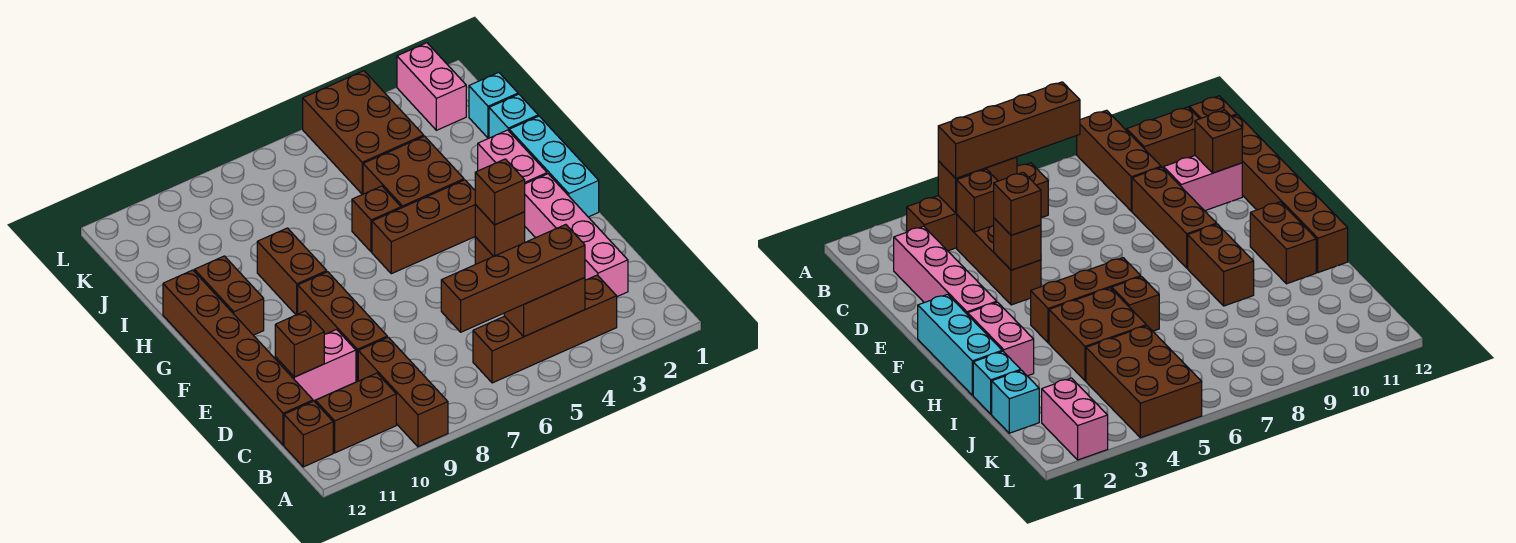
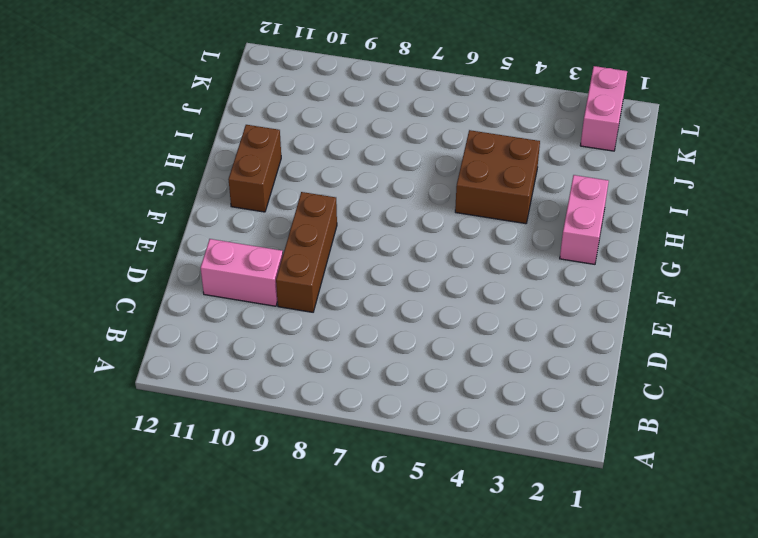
none -> brown brick A9:C9 level 1
none -> brown brick B3:B6 level 1
none -> brown brick B10:B11 level 1

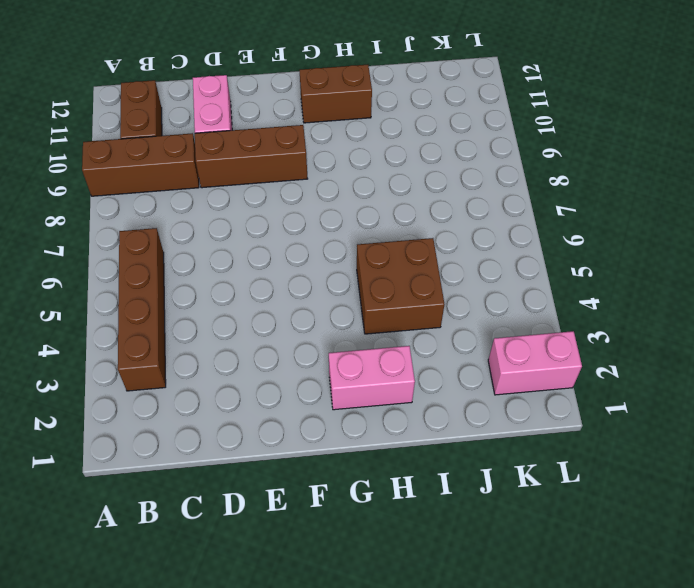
none -> brown brick B12 level 1
none -> pink brick C2:F2 level 1
none -> brown brick C4:E4 level 1

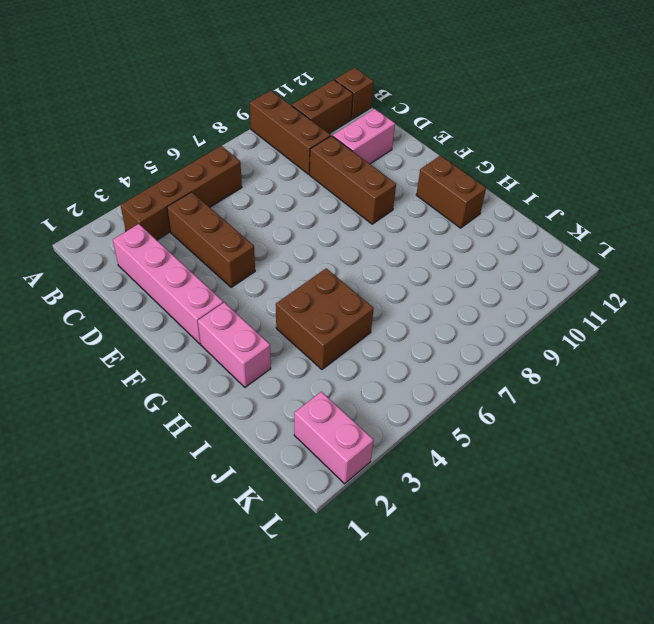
none -> brown brick C12:H12 level 1
none -> cyan brick F1:H1 level 1
none -> brown brick G4:G6 level 1

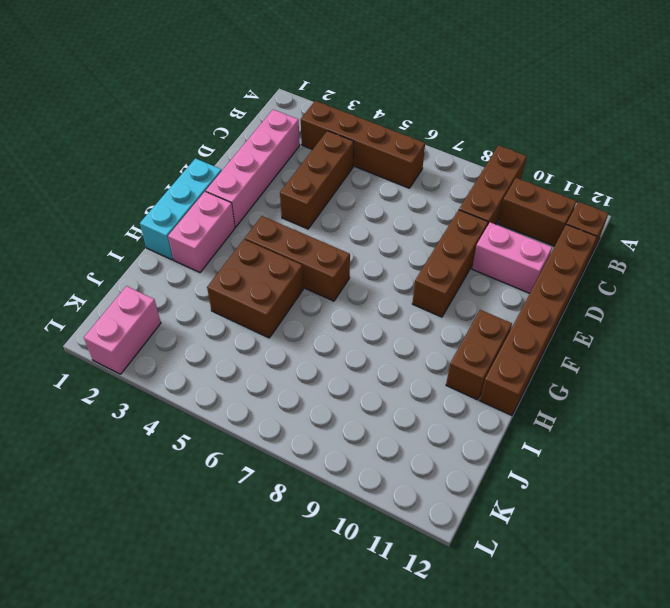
none -> brown brick G9:H9 level 1
none -> brown brick H6 level 1
none -> cyan brick I1 level 1

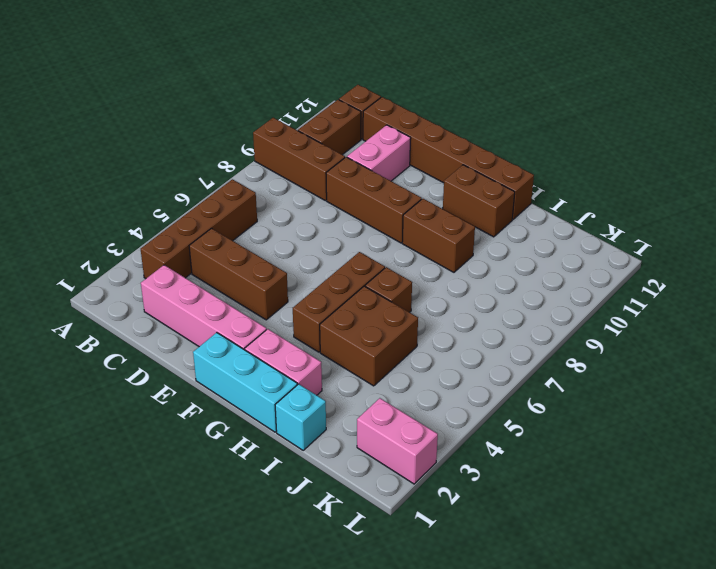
none -> cyan brick J1 level 1
none -> brown brick J4:L5 level 1
none -> brown brick B4:B5 level 2

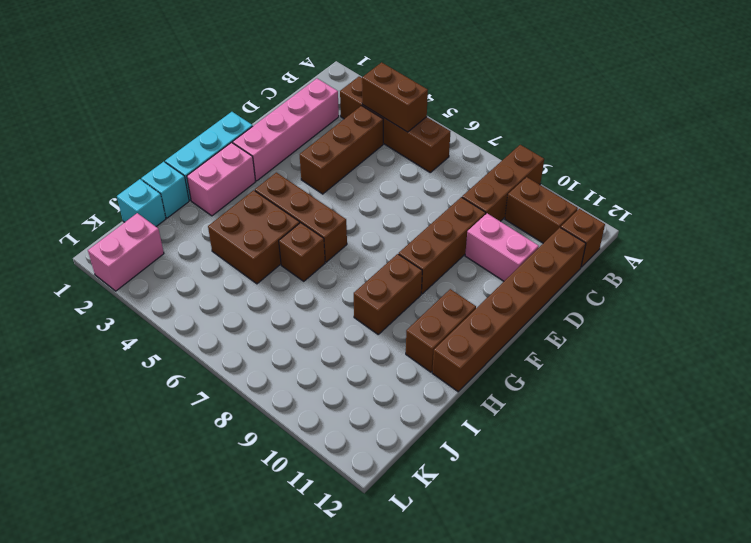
none -> brown brick J4:L5 level 1
none -> brown brick C4 level 2
none -> brown brick D11 level 2

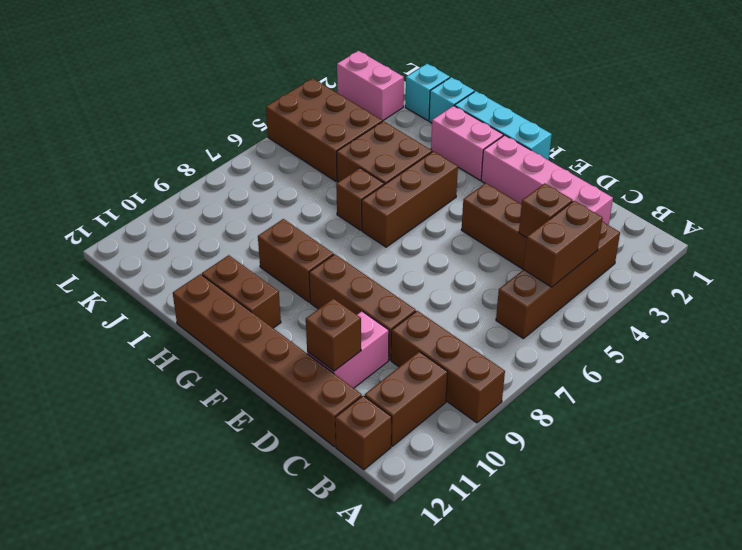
none -> brown brick E4 level 2
none -> brown brick B4:B7 level 3
none -> brown brick E4 level 3

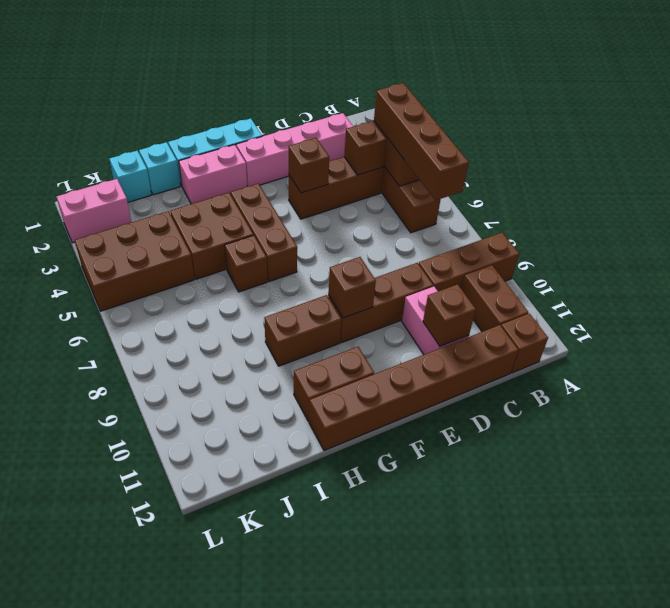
brown brick F9 level 2 -> brown brick E4 level 3

